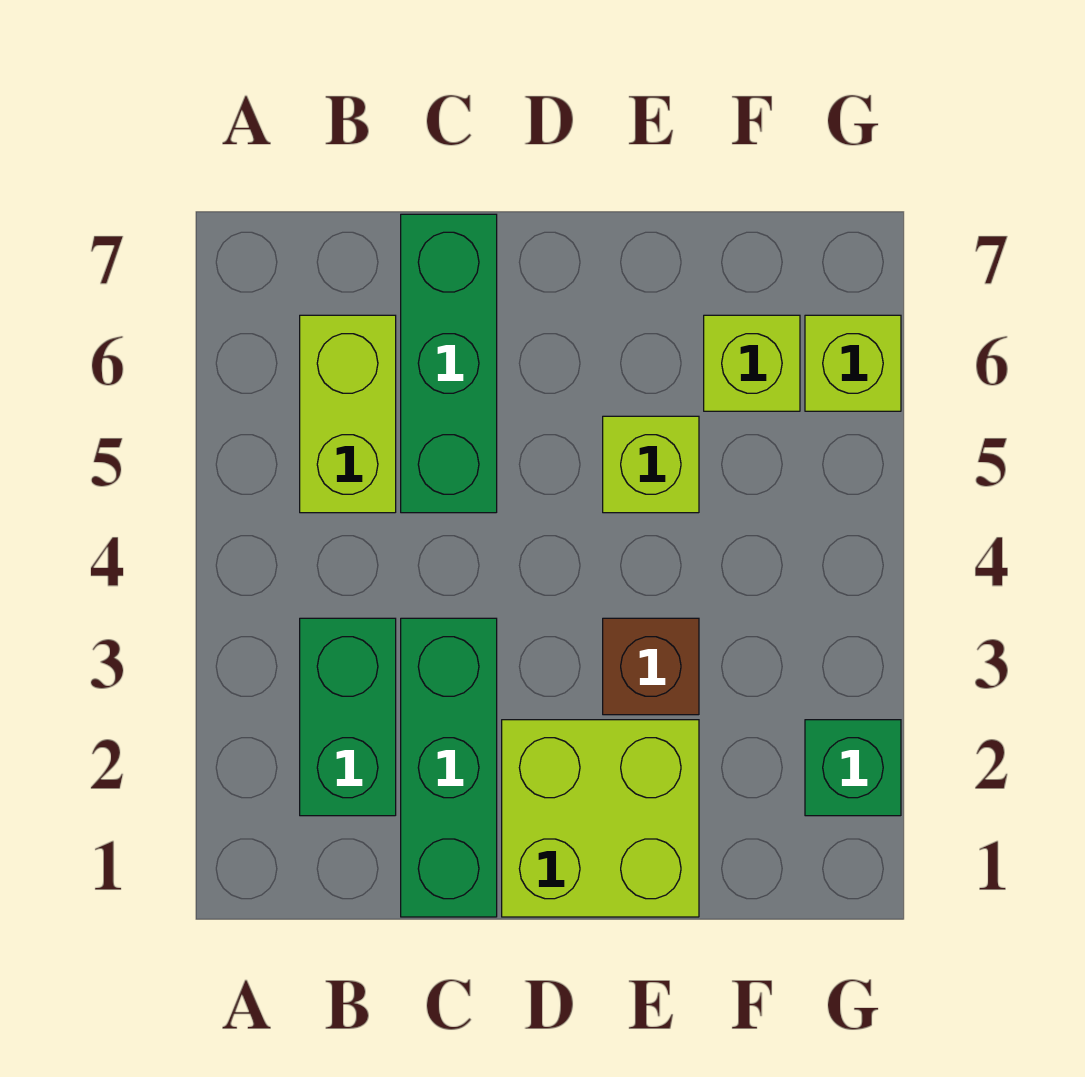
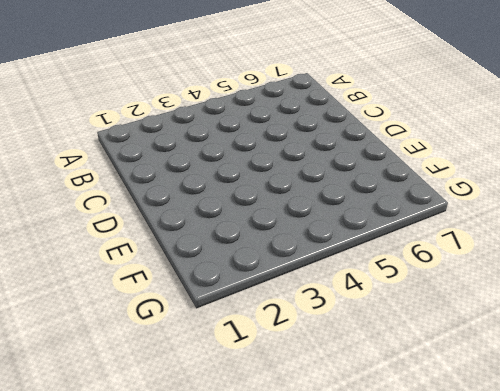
none -> green brick B2:B3 level 1
none -> lime brick B5:B6 level 1

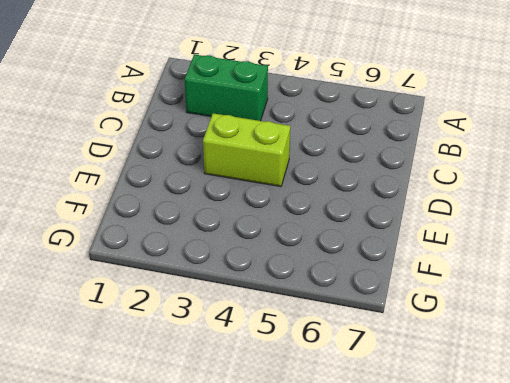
lime brick D3:D4 level 1 -> lime brick B5:B6 level 1
none -> green brick C1:C3 level 1
none -> green brick C5:C7 level 1

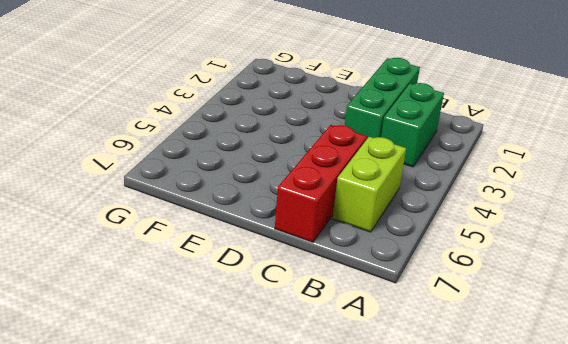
red brick C5:C7 level 1 -> green brick C5:C7 level 1
none -> lime brick D1:E2 level 1
none -> brown brick E3 level 1

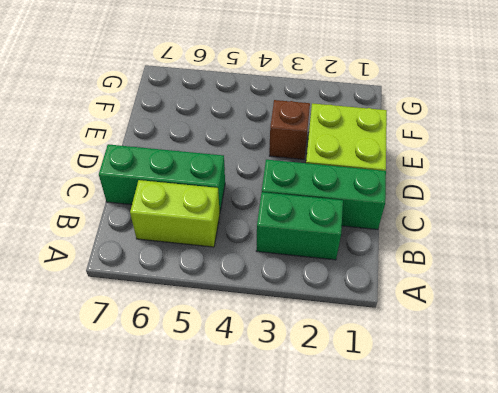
none -> lime brick E5 level 1
none -> lime brick F6 level 1

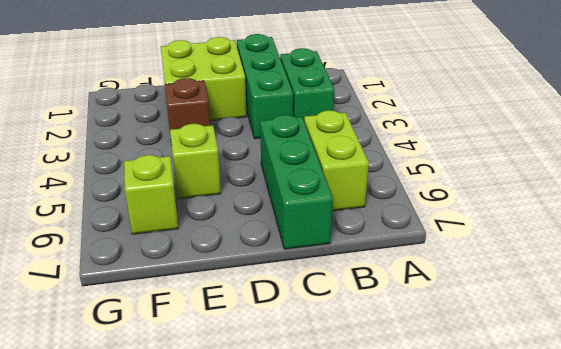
none -> green brick G2 level 1
none -> lime brick G6 level 1

